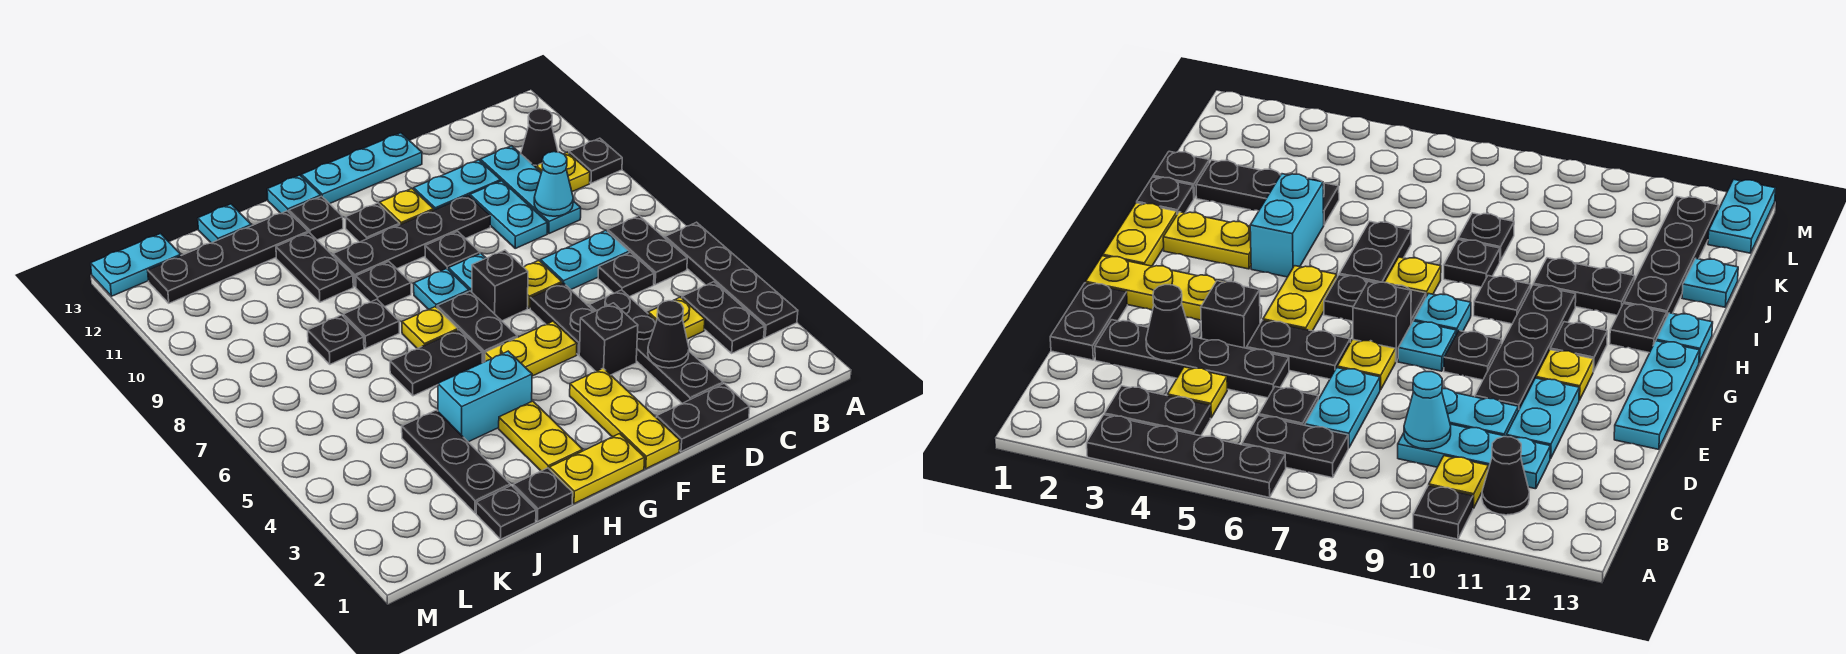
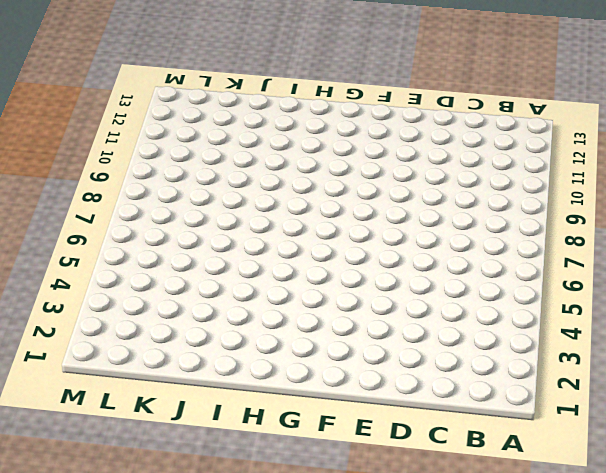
none -> black plate A3:A6 level 1
none -> black plate A10 level 1
none -> black plate B3:B4 level 1
none -> black plate B6:B7 level 1

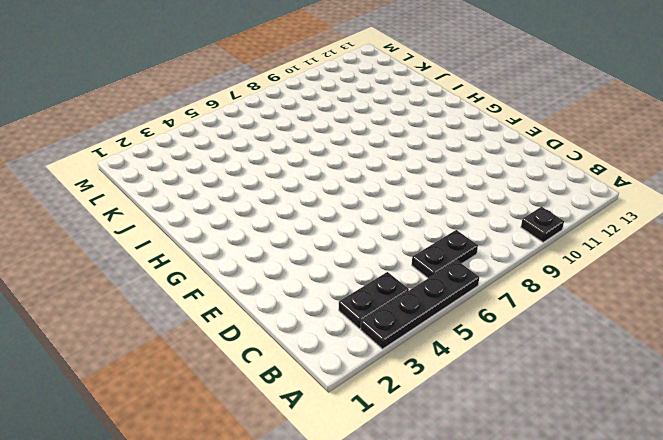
none -> yellow plate B10 level 1
none -> black cone B11 level 1
none -> yellow plate C4 level 1
none -> black plate C6 level 1

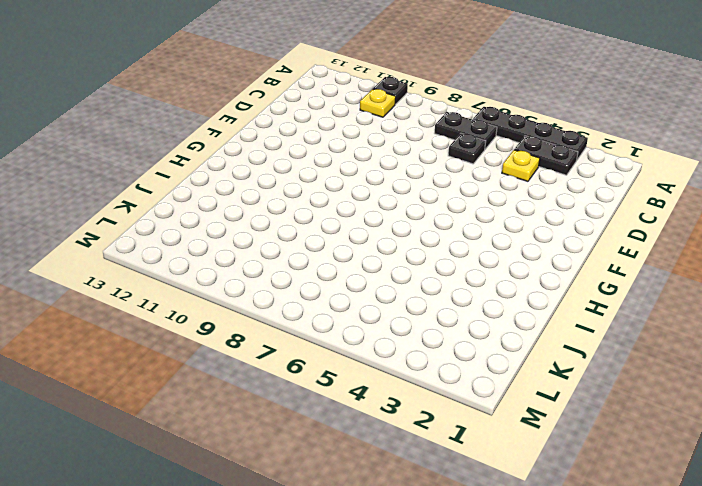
none -> black cone B11 level 1
none -> cyan plate C7:D7 level 1
none -> cyan plate C9:C11 level 1
none -> black plate D1:E1 level 1

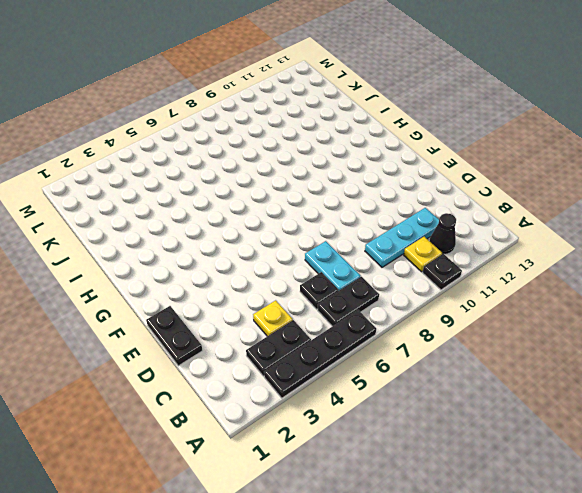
none -> black plate D2:D5 level 1
none -> cyan plate D9:D10 level 1
none -> cyan plate D11:E11 level 1
none -> black brick E4 level 1

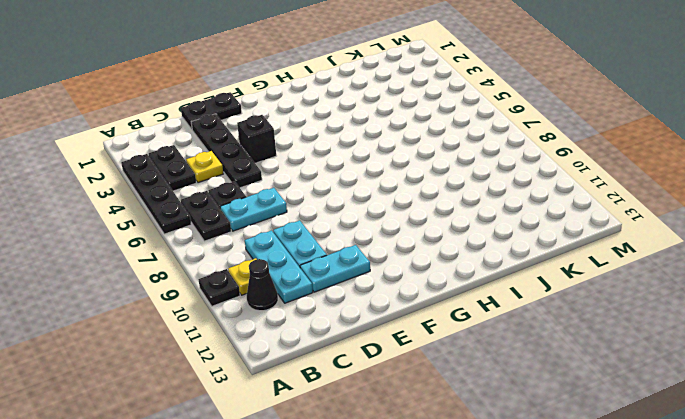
none -> black plate E5:E6 level 1
none -> yellow plate E7 level 1
none -> black plate E10:H10 level 1
none -> cyan plate E13:G13 level 1

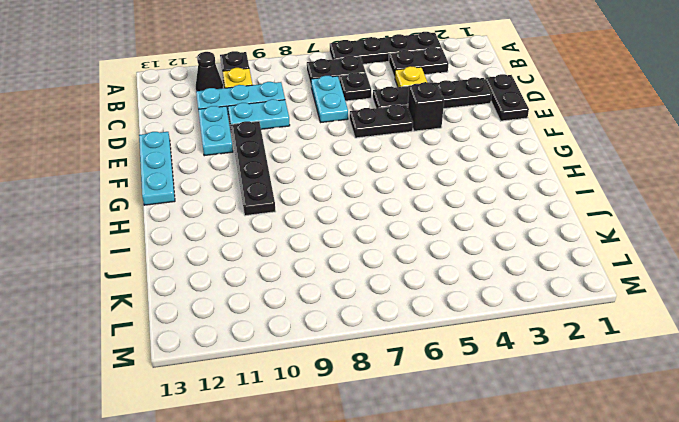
none -> yellow plate E7 level 1
none -> yellow plate F1:F3 level 1
none -> yellow plate F5:G5 level 1
none -> black brick F7 level 1

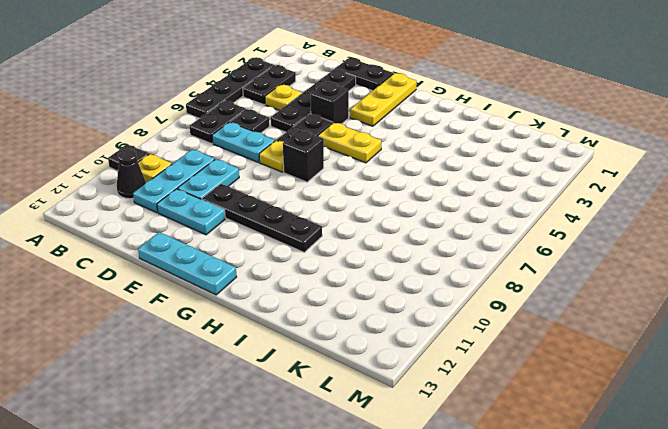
none -> cyan plate F8 level 1
none -> black plate F9 level 1
none -> yellow plate F11 level 1
none -> yellow plate G1:H1 level 1

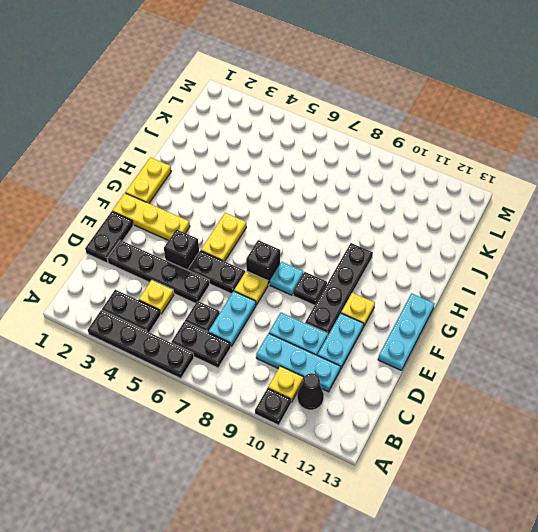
none -> black plate G6:G7 level 1
none -> cyan plate G8 level 1
none -> black plate G11 level 1
none -> yellow plate H2:H3 level 1

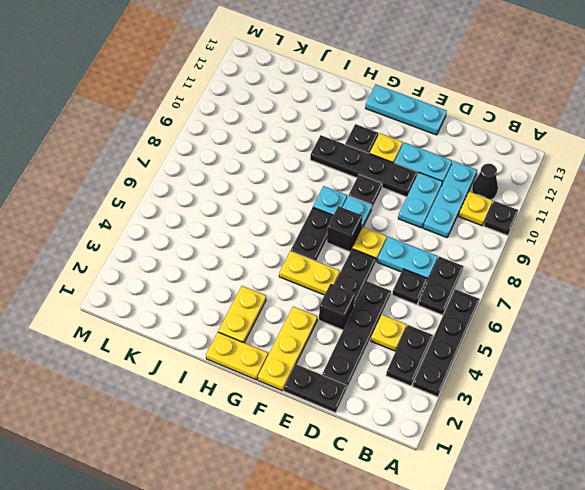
none -> cyan brick H4:I4 level 1
none -> black plate H6:I6 level 1
none -> yellow plate H7 level 1
none -> black plate H9 level 1

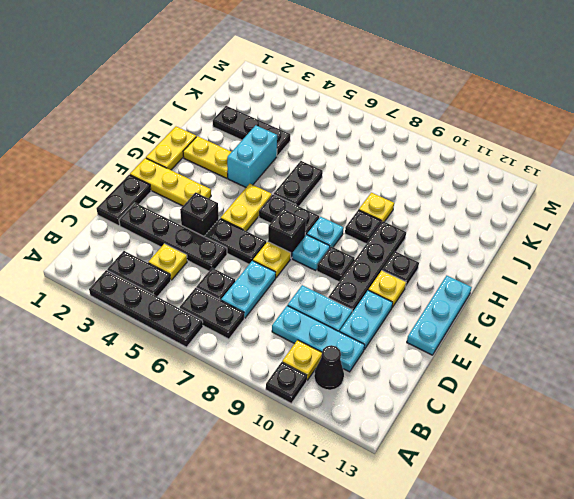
yellow plate I9 level 1 -> yellow plate H7 level 1
none -> black plate H12 level 1
none -> cyan plate H13 level 1
none -> black plate I1 level 1
none -> black plate I8 level 1

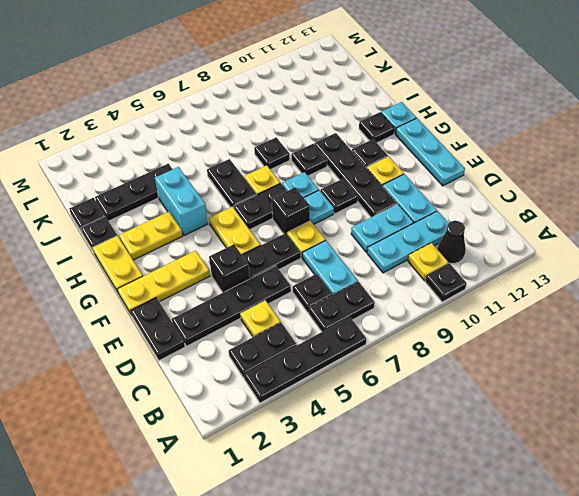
none -> black plate I10:I11 level 1
none -> black plate I12:L12 level 1
none -> black plate J8 level 1
none -> cyan plate J13 level 1

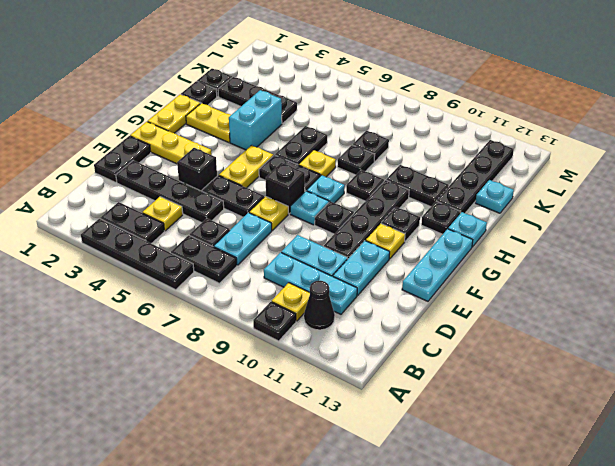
none -> cyan plate L13:M13 level 1
none -> cyan cone C9 level 2
none -> black cone D3 level 2

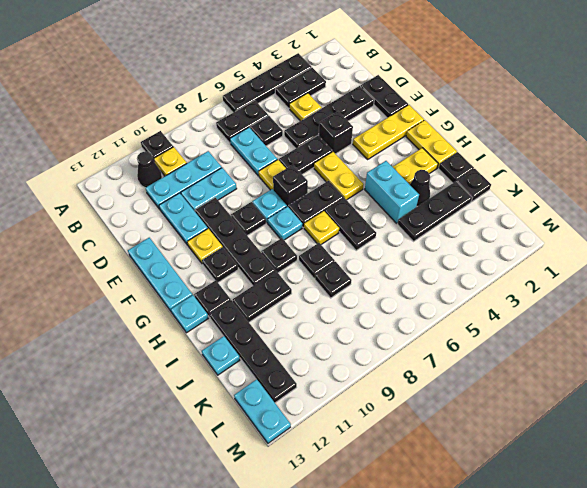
black cone I3 level 1 -> black cone D3 level 2
none -> cyan cone C9 level 2

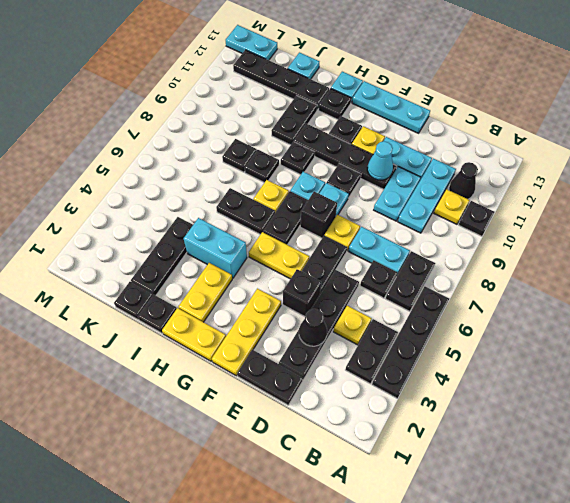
cyan cone E10 level 2 -> cyan cone C9 level 2

